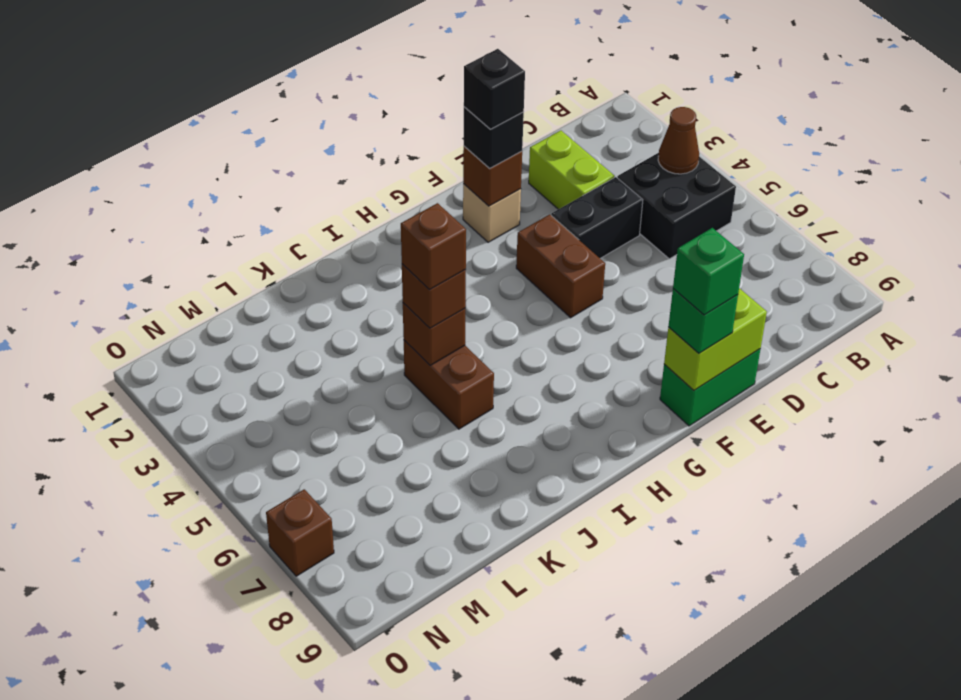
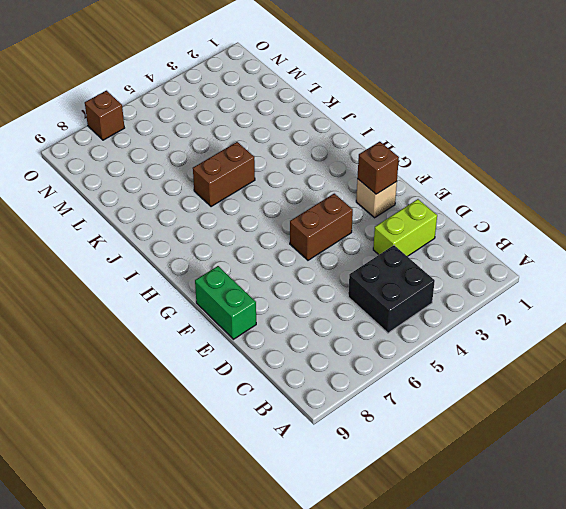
none -> black brick D4:E4 level 1
none -> brown cone B4 level 2
none -> lime brick E9:F9 level 2

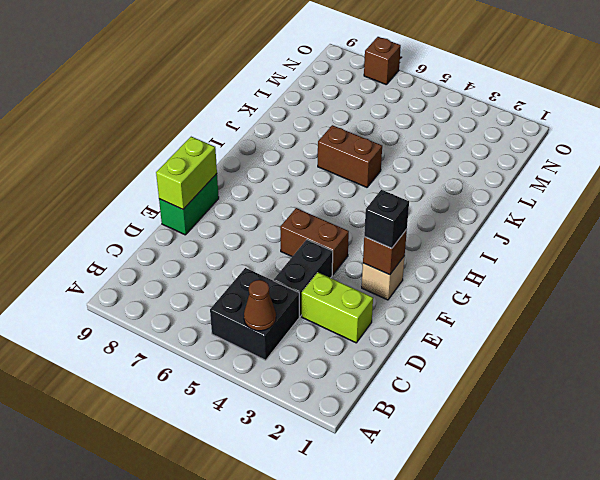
none -> brown brick J5 level 2
none -> green brick F9 level 3
none -> brown brick J5 level 3

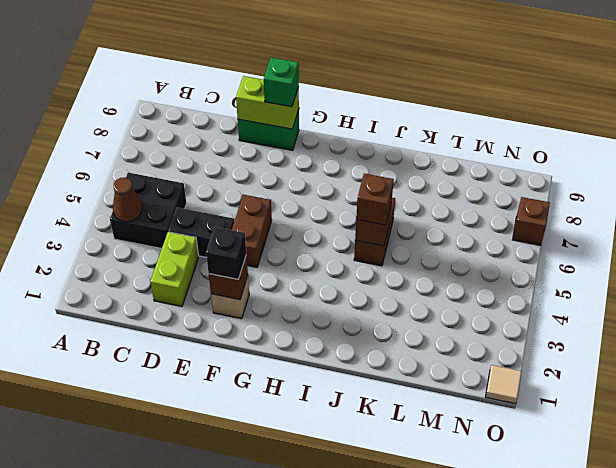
tan tile O1 level 1 -> none
none -> black brick F2 level 4
none -> green brick F9 level 4
none -> brown brick J5 level 4

